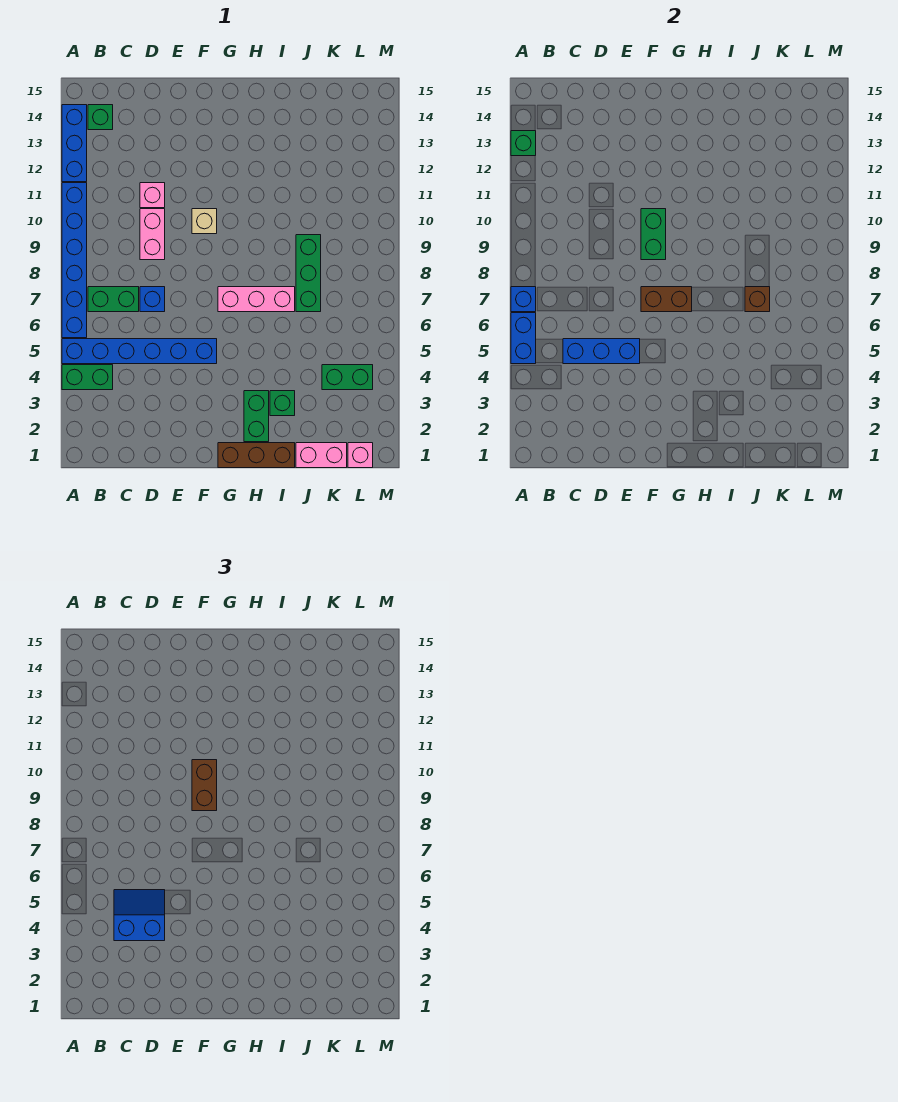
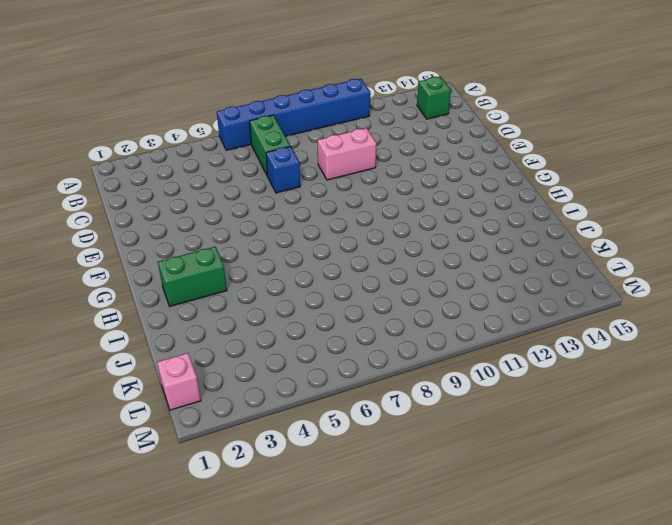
none -> green brick A4:B4 level 1
none -> blue brick A5:F5 level 1
none -> blue brick A12:A14 level 1

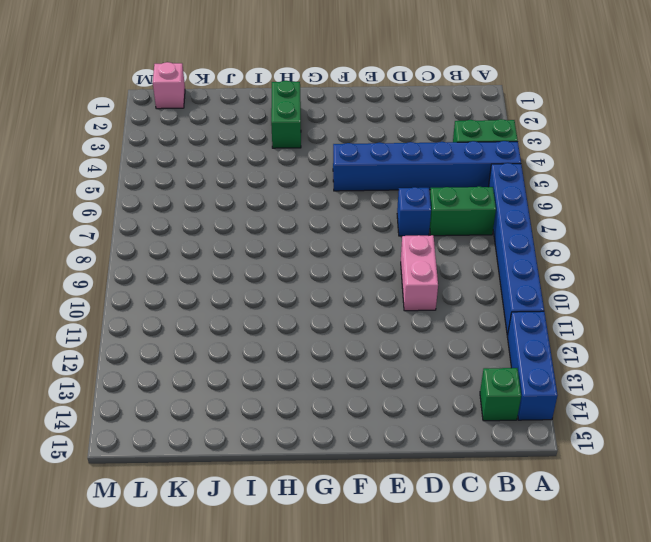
none -> pink brick D11 level 1
none -> tan brick F10 level 1
none -> brown brick G1:I1 level 1

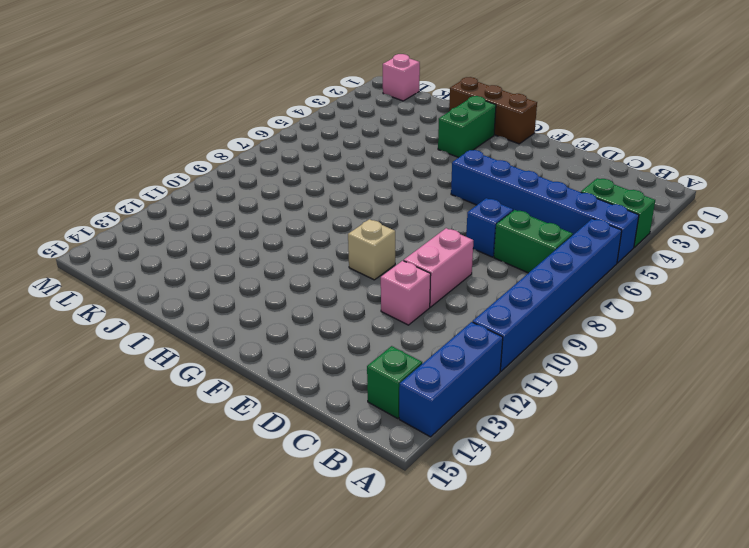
none -> pink brick G7:I7 level 1
none -> green brick I3 level 1
none -> pink brick J1:K1 level 1

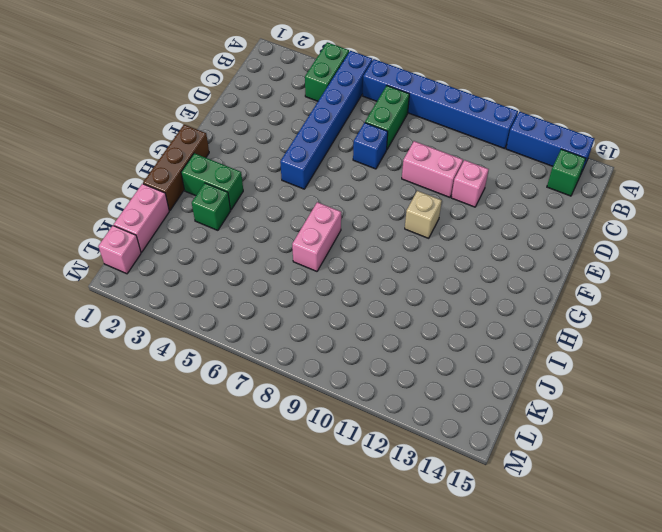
pink brick H7:I7 level 1 -> pink brick G7:I7 level 1
none -> green brick J7:J9 level 1
none -> green brick K4:L4 level 1
none -> blue brick A5:A6 level 2

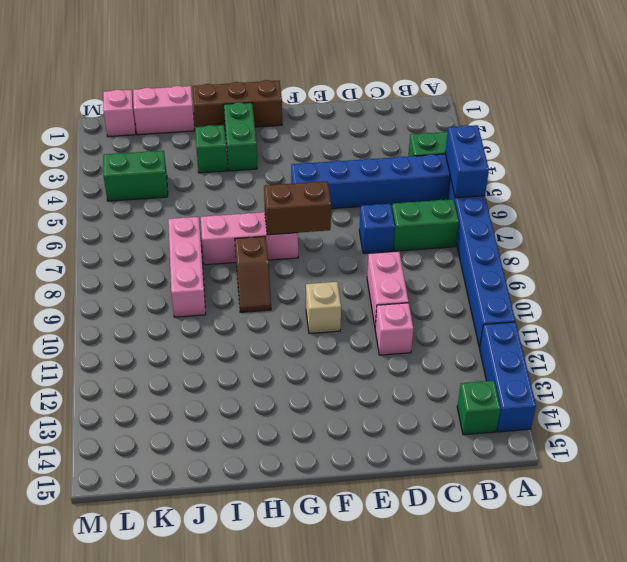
brown slope H8:H9 level 1 top 8 -> none
pink brick J7:J9 level 1 -> green brick J7:J9 level 1
none -> blue brick A7 level 2
none -> green brick A13 level 2
none -> blue brick C5:E5 level 2

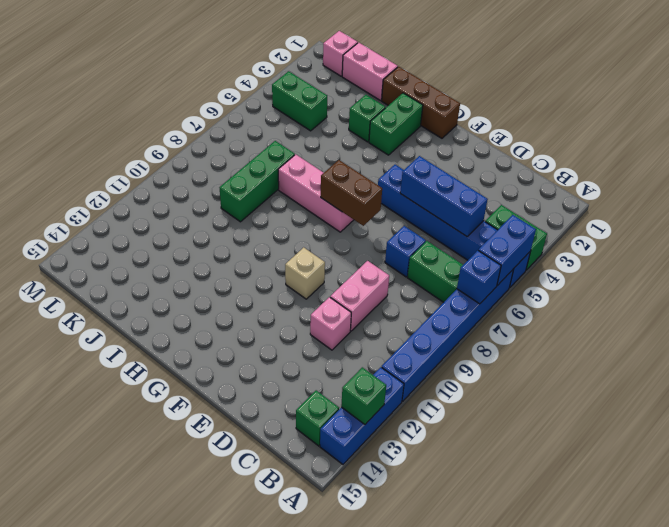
none -> green brick F9:F10 level 2
none -> brown brick J7 level 2
none -> blue slope C4:D5 level 3 top 4

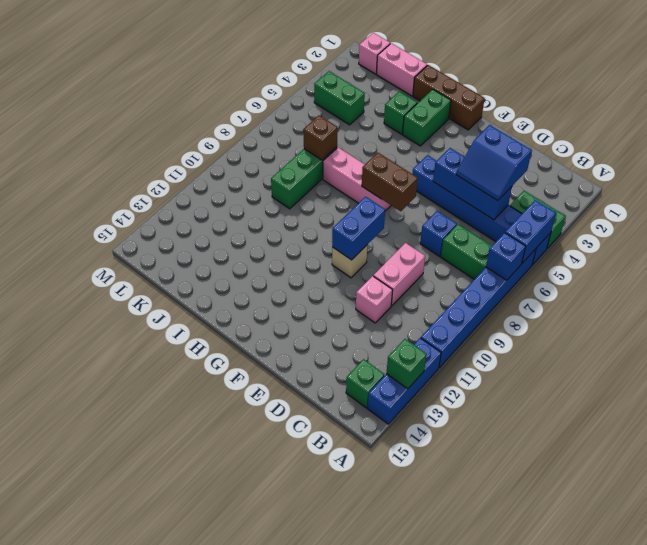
blue brick F9:F10 level 2 -> green brick F9:F10 level 2
none -> brown brick F9:F10 level 3

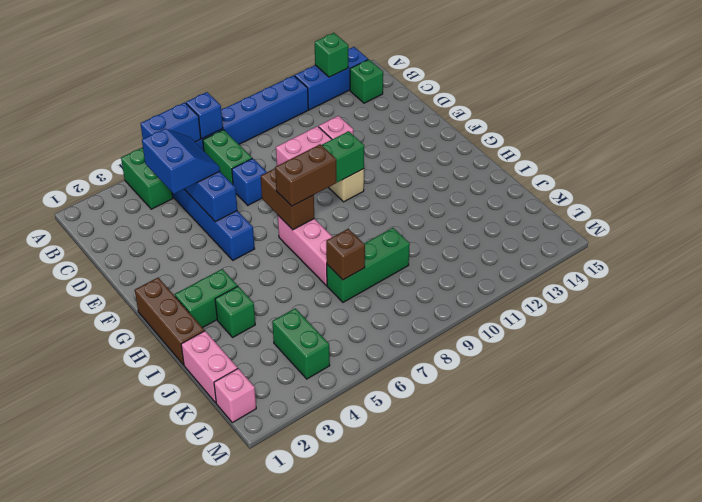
brown brick G7:G8 level 3 -> brown brick F9:F10 level 3

